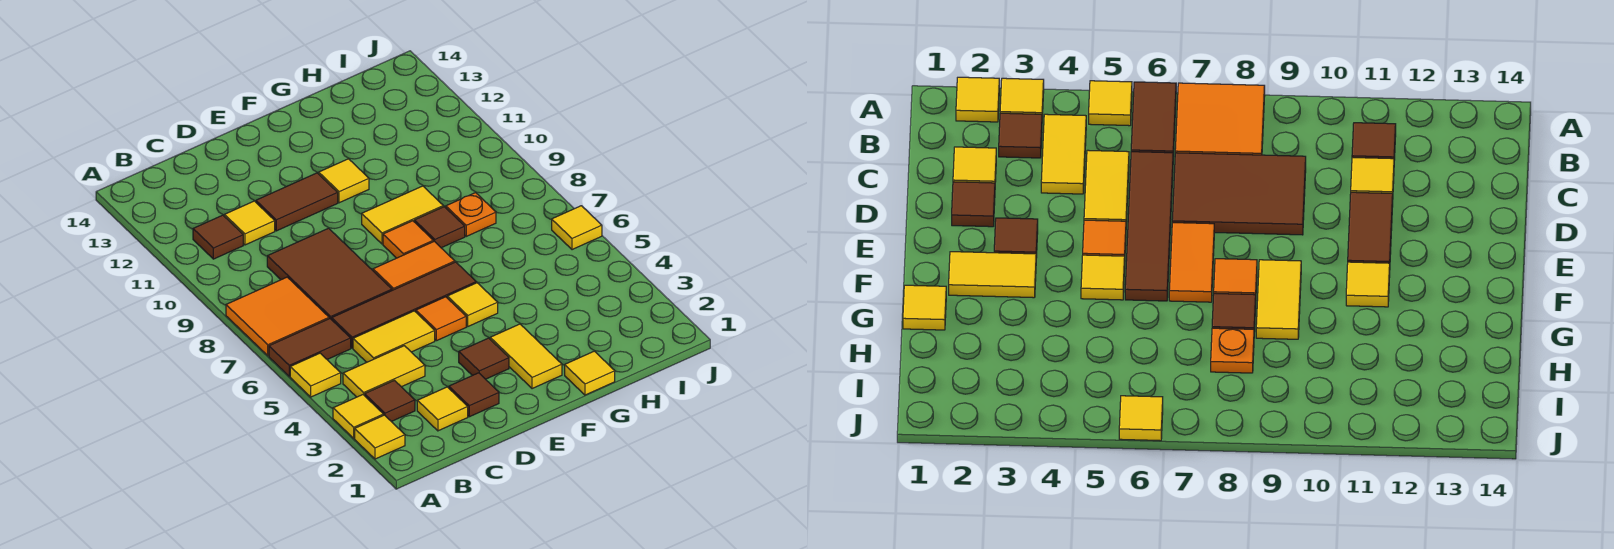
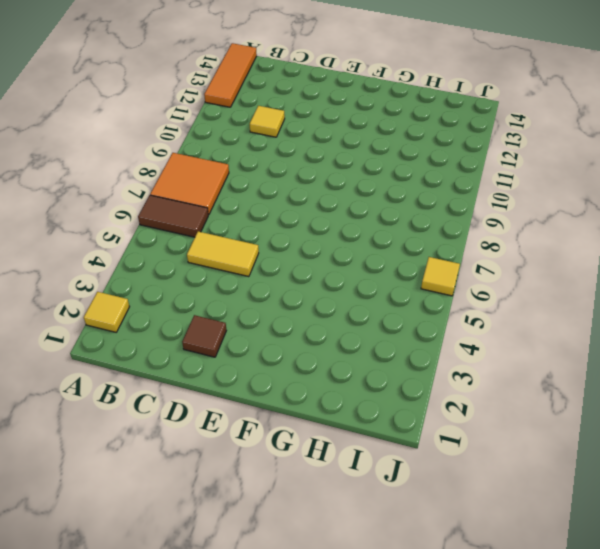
orange tile A12:A14 level 1 -> none
none -> yellow tile A3 level 1
none -> yellow tile A5 level 1
none -> brown tile B3 level 1

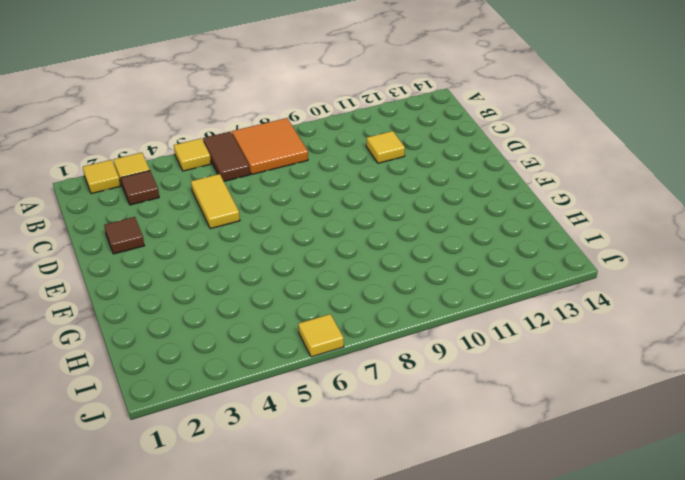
none -> yellow tile B4:C4 level 1
none -> brown tile B11 level 1
none -> yellow tile C2 level 1

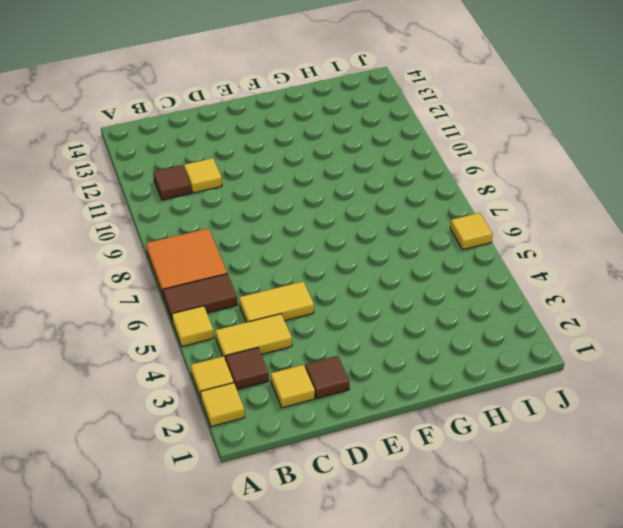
none -> brown tile C6:F6 level 1
none -> brown tile C7:D9 level 1
none -> brown tile D11:E11 level 1

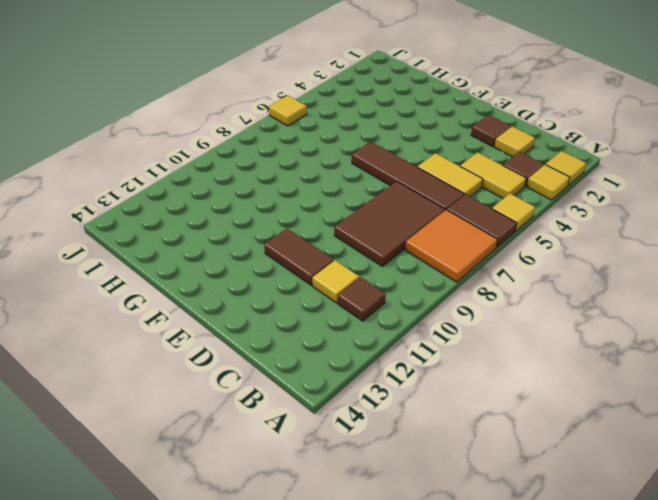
none -> brown tile E3 level 1
none -> orange tile E5 level 1
none -> orange tile E7:F7 level 1

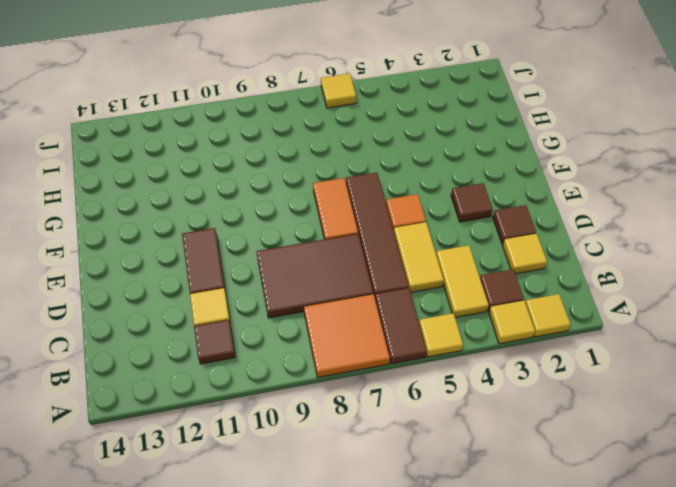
none -> yellow tile F2:F3 level 1
none -> yellow tile F5 level 1
none -> orange tile F8 level 1

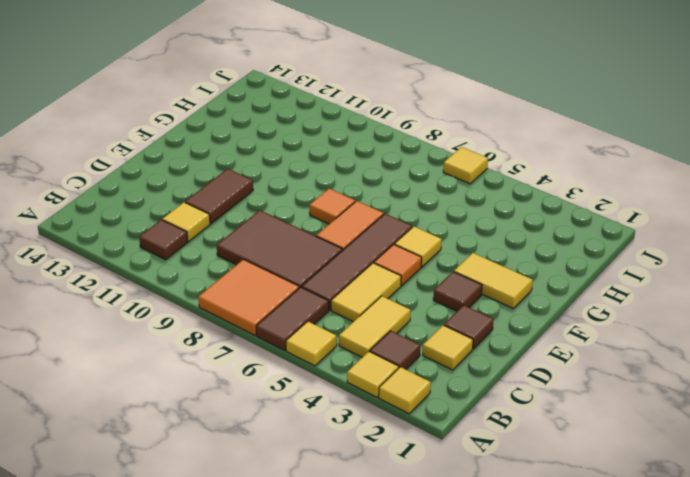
none -> yellow tile F9:G9 level 1
none -> yellow tile F11 level 1
none -> yellow tile G1 level 1

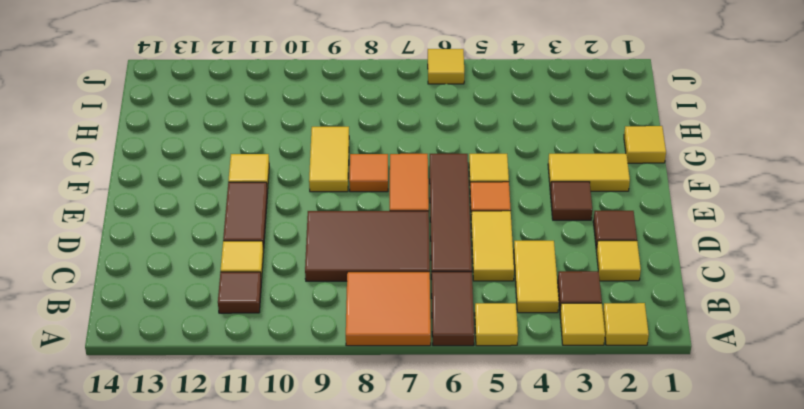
none -> brown tile G8 level 1
none -> orange plate H8 level 1

